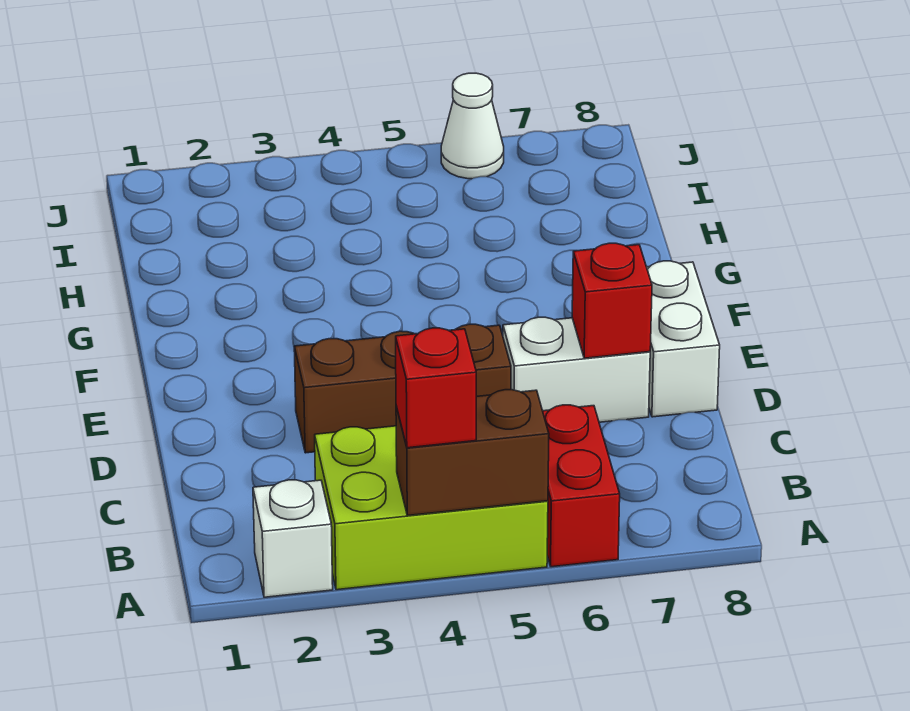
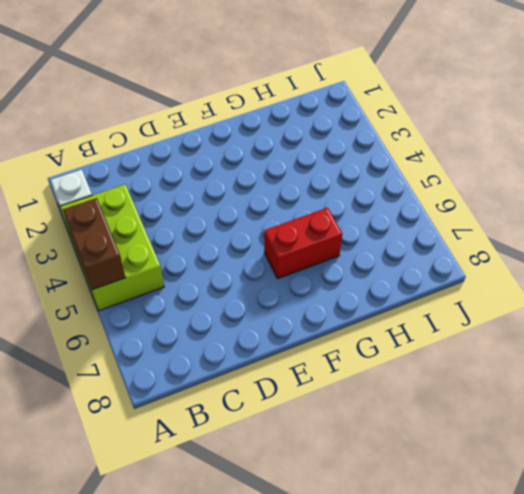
red brick F6:G6 level 1 -> red brick A6:B6 level 1
none -> brown brick D3:D5 level 1
none -> white brick D6:D7 level 1

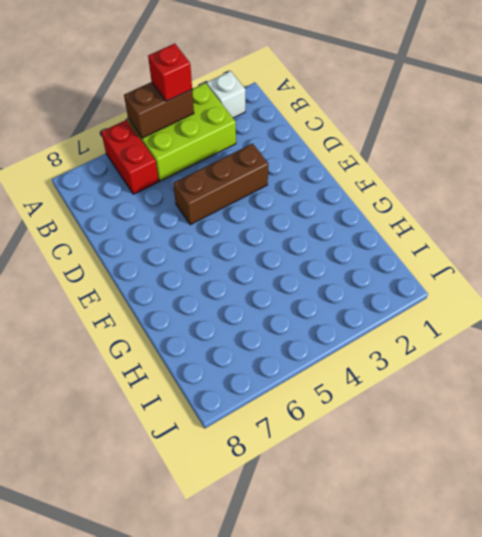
none -> white brick D6:D7 level 1
none -> white brick D8:E8 level 1

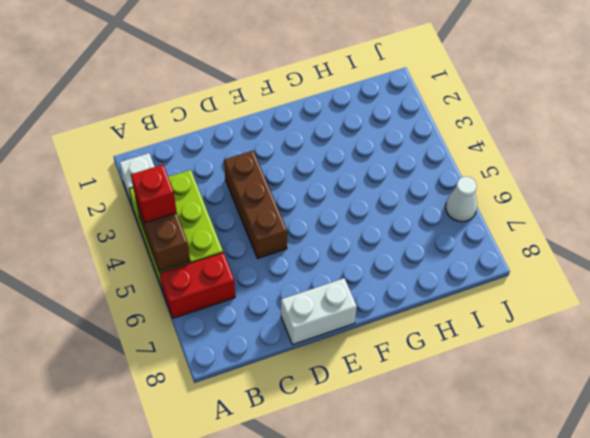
none -> white brick D6:D7 level 1
none -> red brick D7 level 2

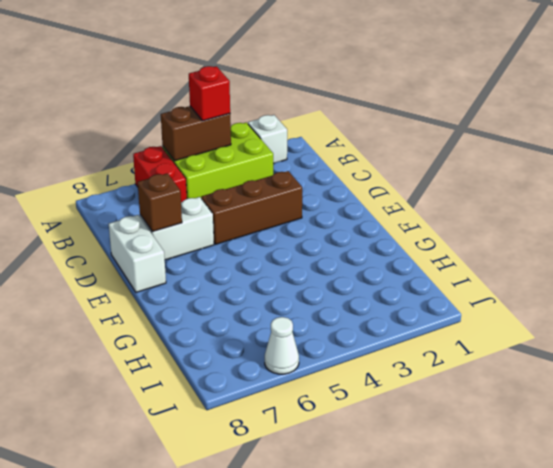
brown brick D7 level 2 -> red brick D7 level 2

